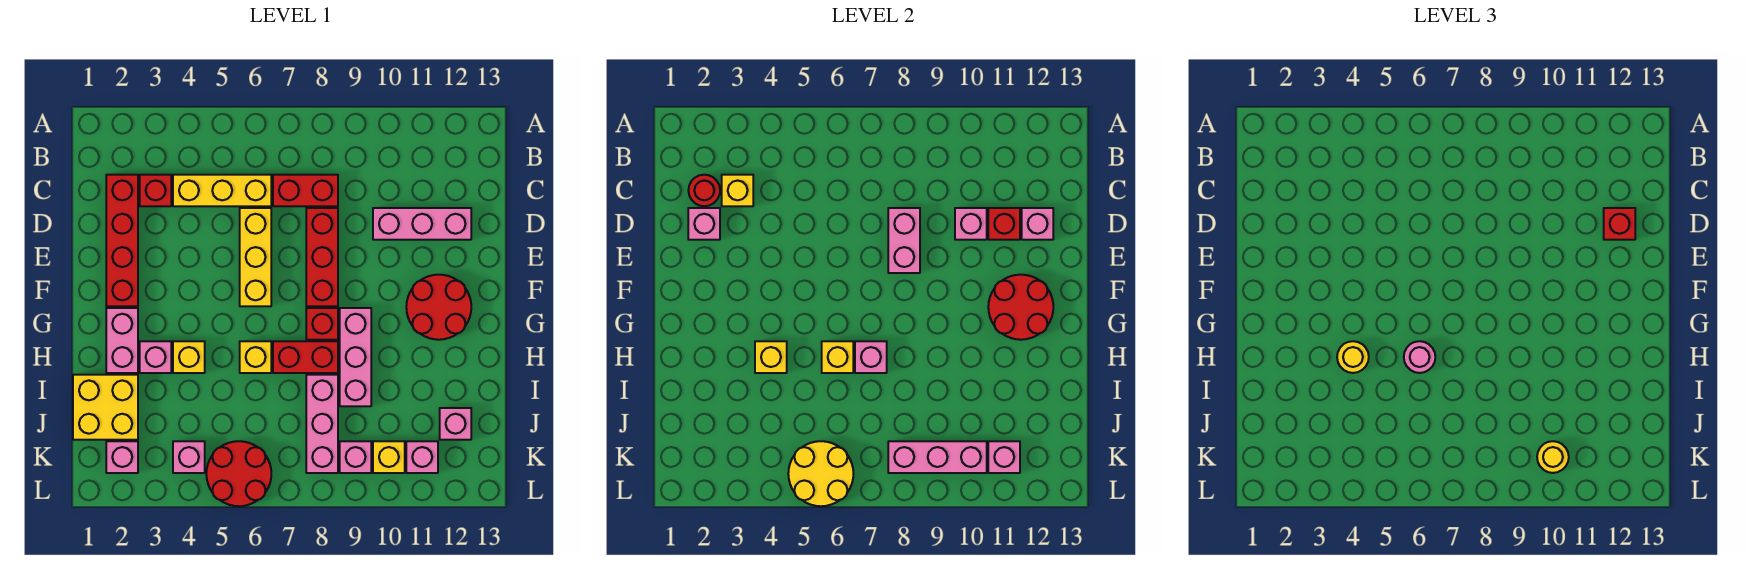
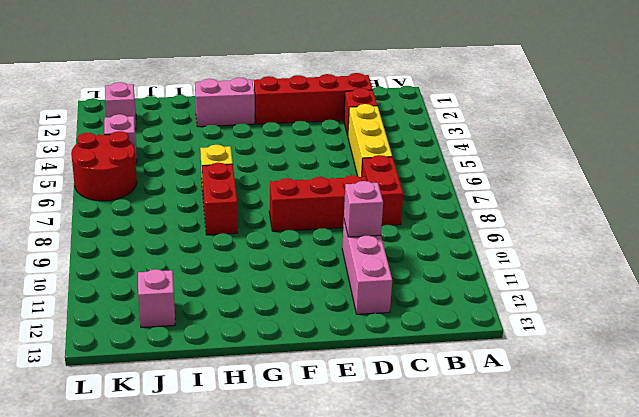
none -> yellow brick D6:F6 level 1
none -> red round brick F11:G12 level 1
none -> red brick G8 level 1
none -> pink brick G9:I9 level 1

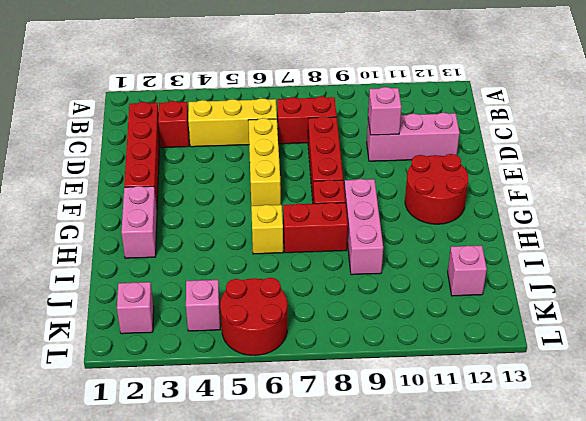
none -> pink brick H3 level 1
none -> yellow brick H4 level 1
none -> yellow brick I1:J2 level 1
none -> pink brick I8:K8 level 1

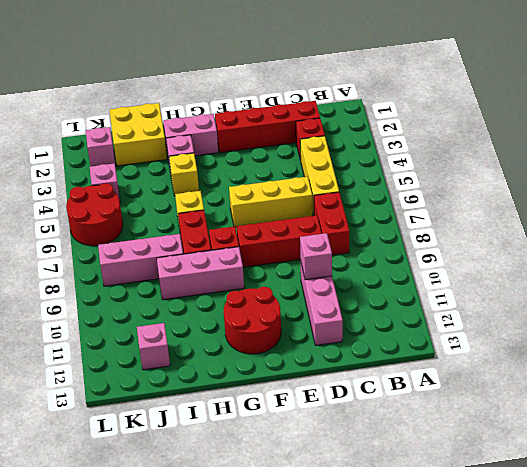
none -> pink brick K9 level 1
none -> yellow brick K10 level 1
none -> pink brick K11 level 1
none -> red round brick C2 level 2

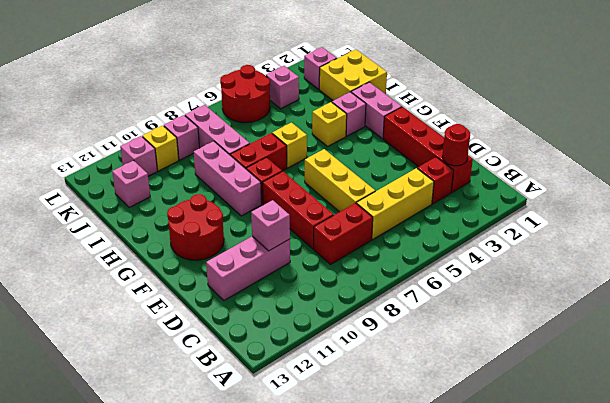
none -> yellow brick C3 level 2
none -> pink brick D2 level 2
none -> pink brick D8:E8 level 2
none -> red brick D11 level 2

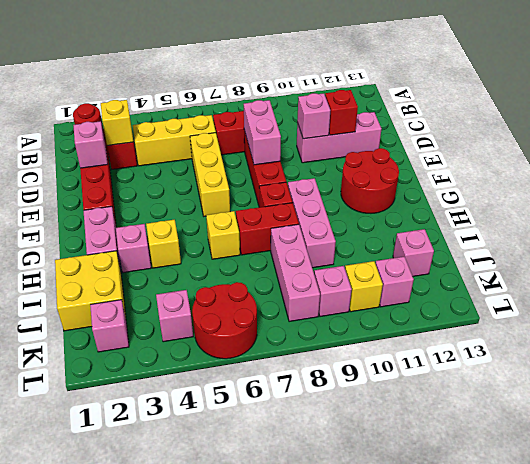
none -> pink brick D12 level 2
none -> red round brick F11:G12 level 2
none -> yellow brick H4 level 2
none -> yellow brick H6 level 2

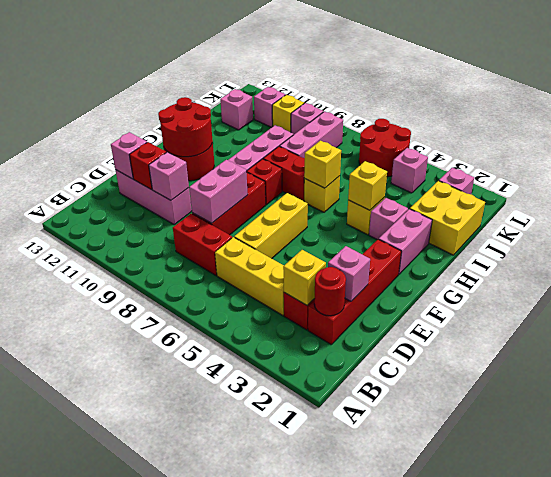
none -> pink brick H7 level 2
none -> yellow round brick K5:L6 level 2
none -> pink brick K8:K10 level 2
none -> pink brick K11 level 2

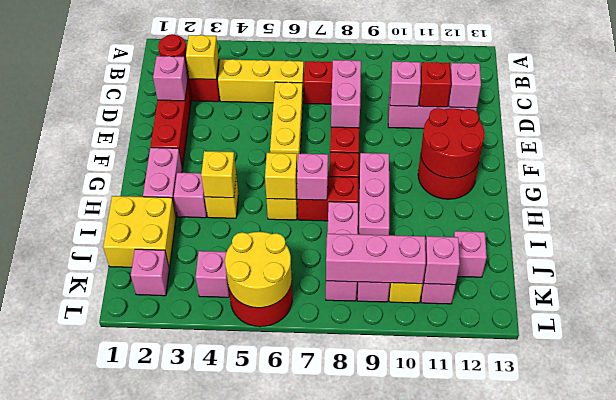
none -> red brick D12 level 3
none -> yellow round brick H4 level 3
none -> pink round brick H6 level 3
none -> yellow round brick K10 level 3

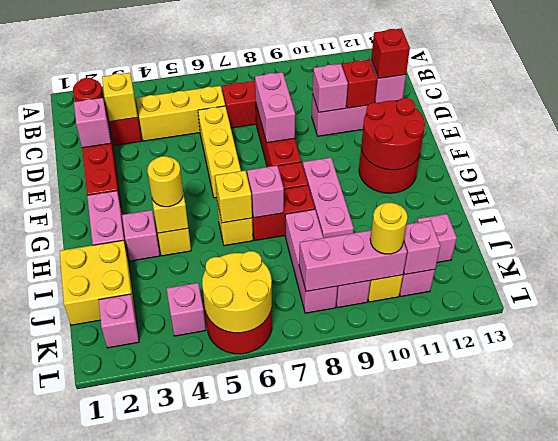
none -> pink round brick H6 level 3

